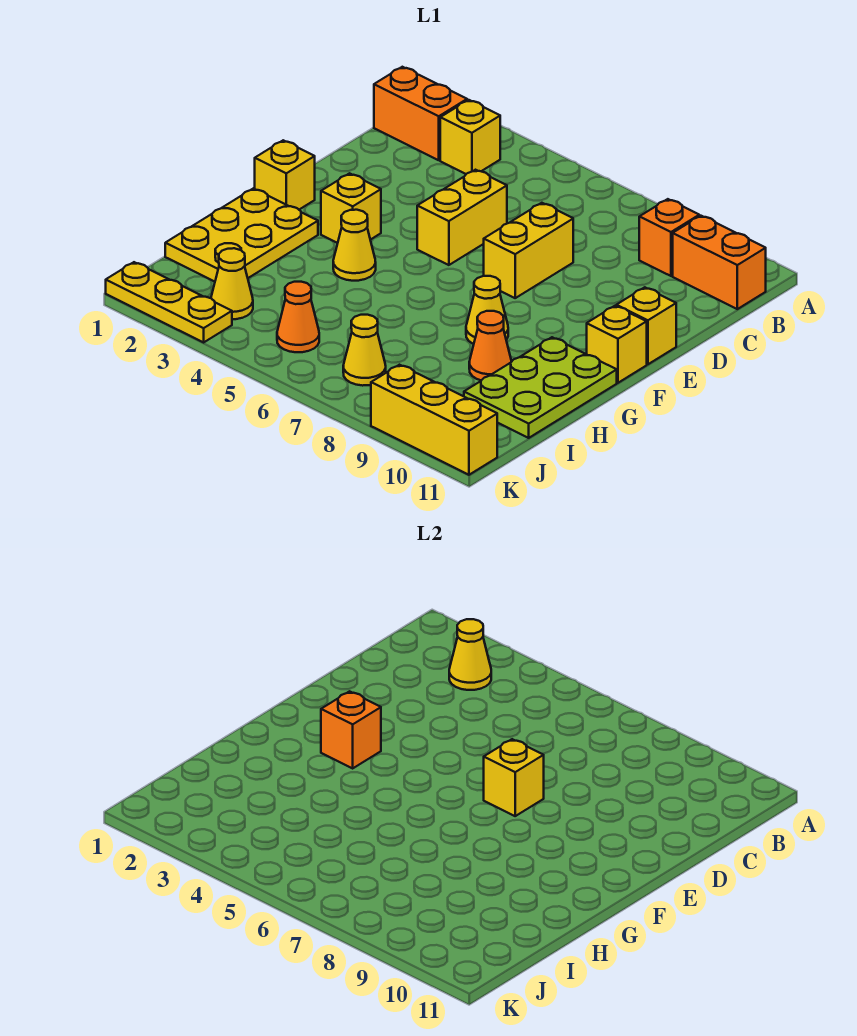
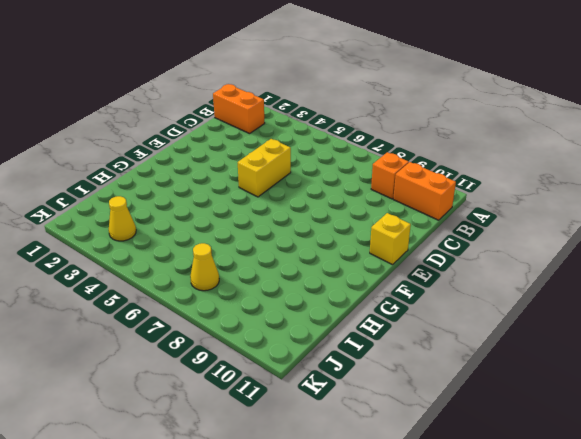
none -> yellow brick B3 level 1
none -> yellow brick D7:E7 level 1
none -> yellow brick F1 level 1

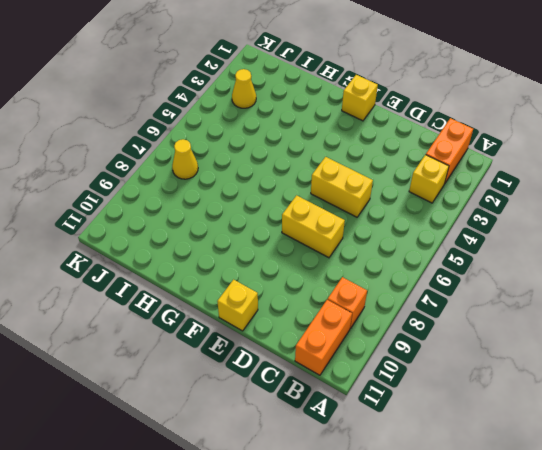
none -> yellow brick F3 level 1
none -> yellow brick F11 level 1
none -> yellow plate G1:I2 level 1

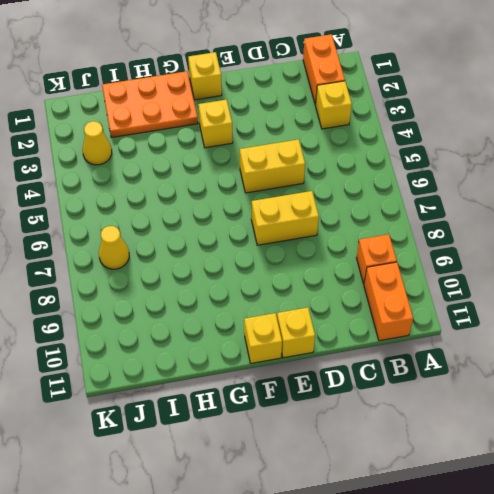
orange plate G1:I2 level 1 -> yellow plate G1:I2 level 1
none -> yellow cone G4 level 1
none -> yellow cone G8 level 1
none -> lime plate G10:I11 level 1

